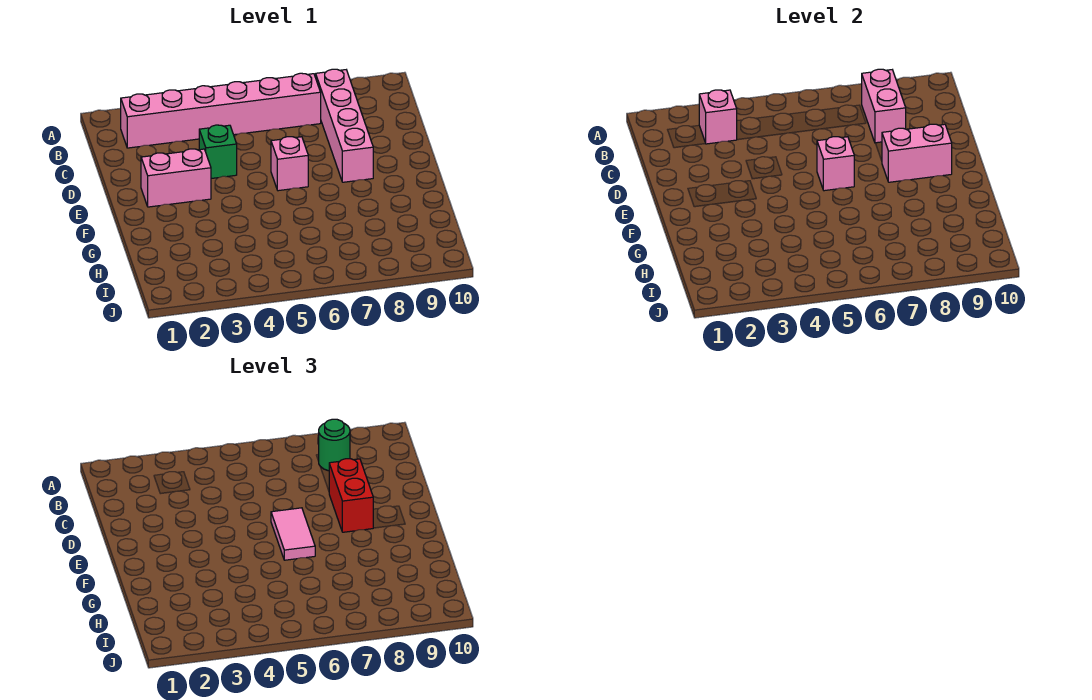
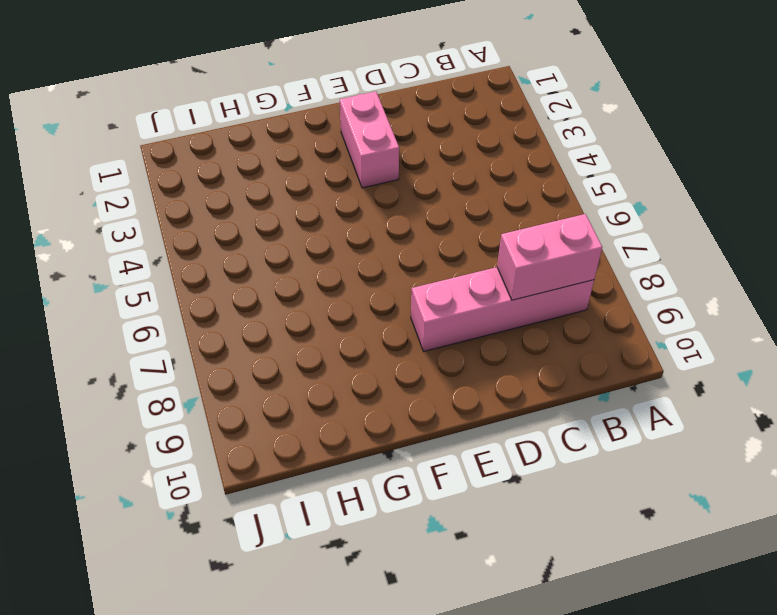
none -> pink brick B2:B7 level 1
none -> green brick D4 level 1
none -> pink brick E6 level 1

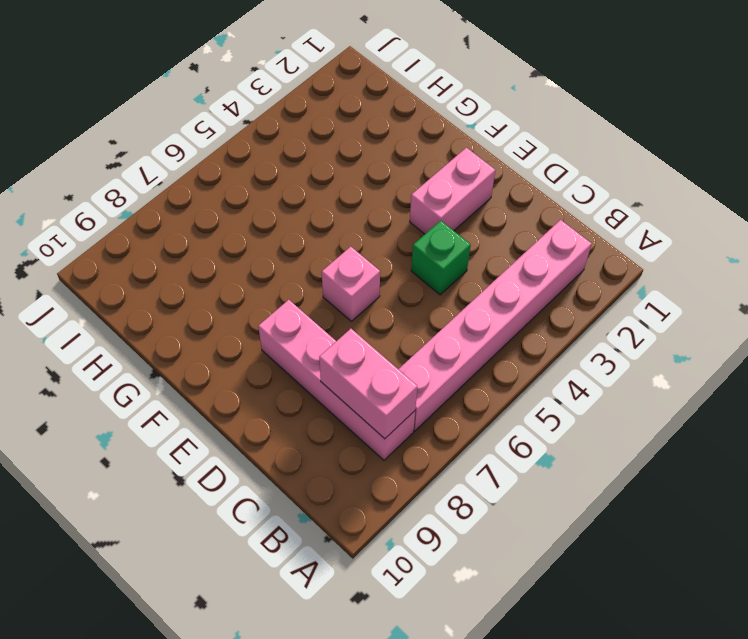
none -> pink brick B3 level 2
none -> pink brick E6 level 2
none -> pink brick E8:E9 level 2

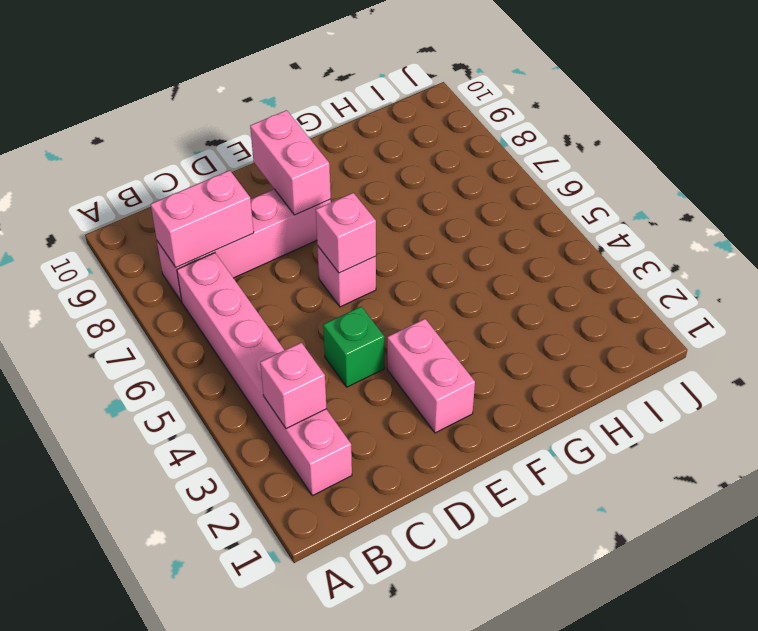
none -> green round brick B8 level 3
none -> red brick D8:E8 level 3
none -> pink tile E6:F6 level 3

